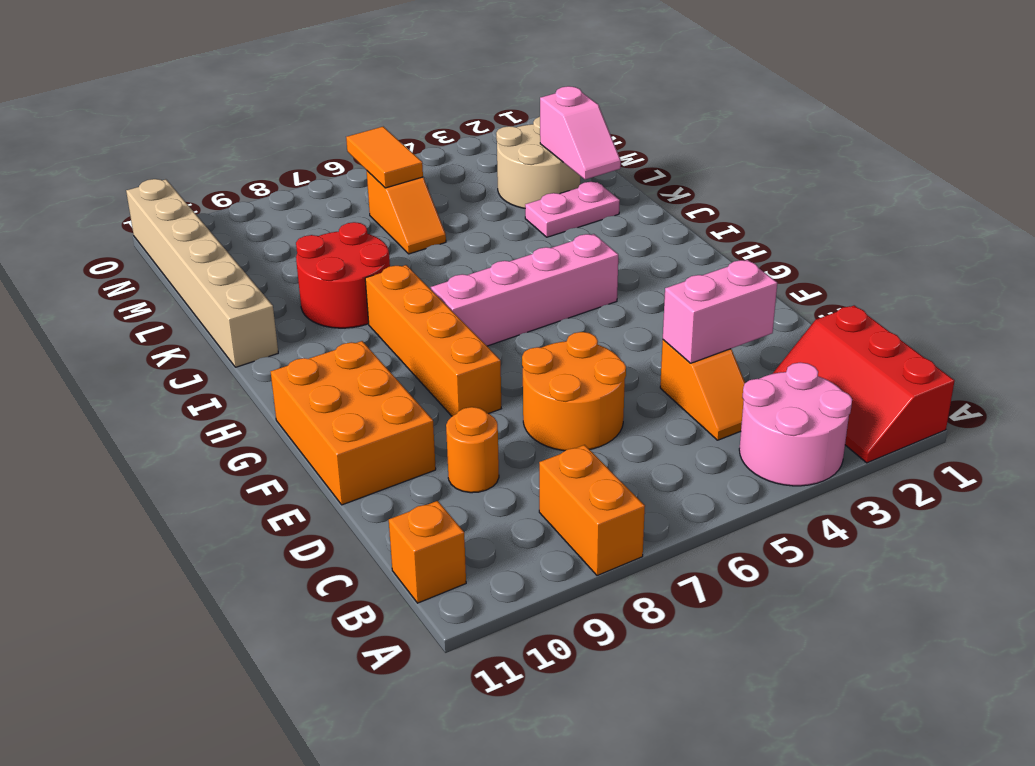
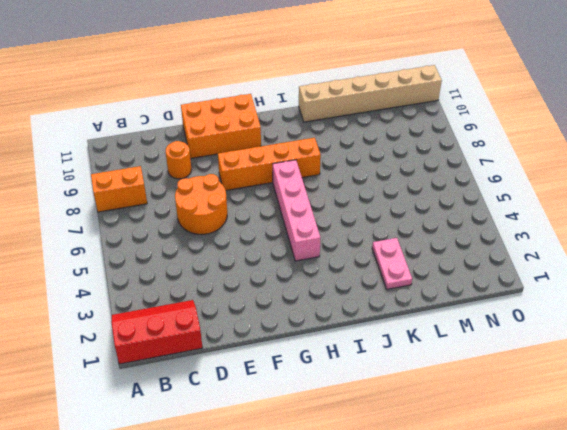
none -> pink round brick A3:B4 level 1
none -> orange brick B11 level 1
none -> orange slope C4:D4 level 1 top D

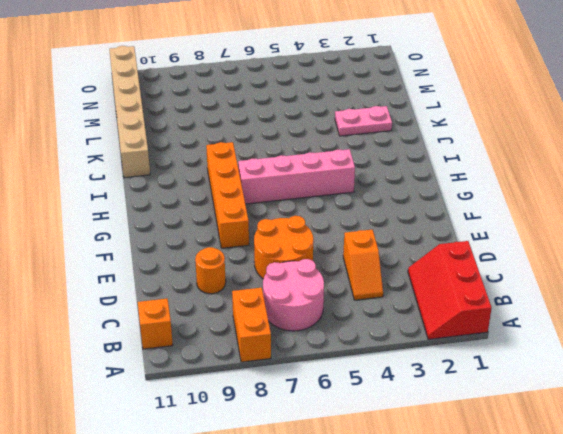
pink round brick B6:C7 level 1 -> pink round brick A3:B4 level 1
none -> orange brick E10:G11 level 1
none -> red round brick J8:K9 level 1
none -> tan round brick L2:M3 level 1

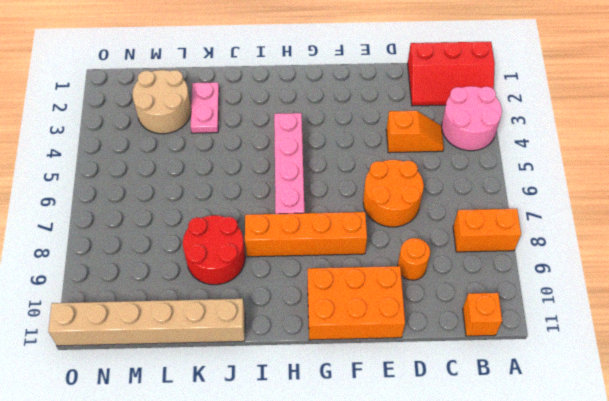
none -> orange slope L6:M6 level 1 top M
none -> pink brick D3:D4 level 2
none -> pink slope K2:L2 level 2 top L

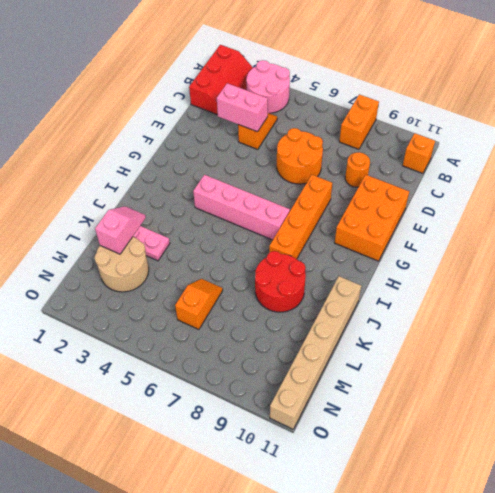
none -> orange tile M6:N6 level 2

